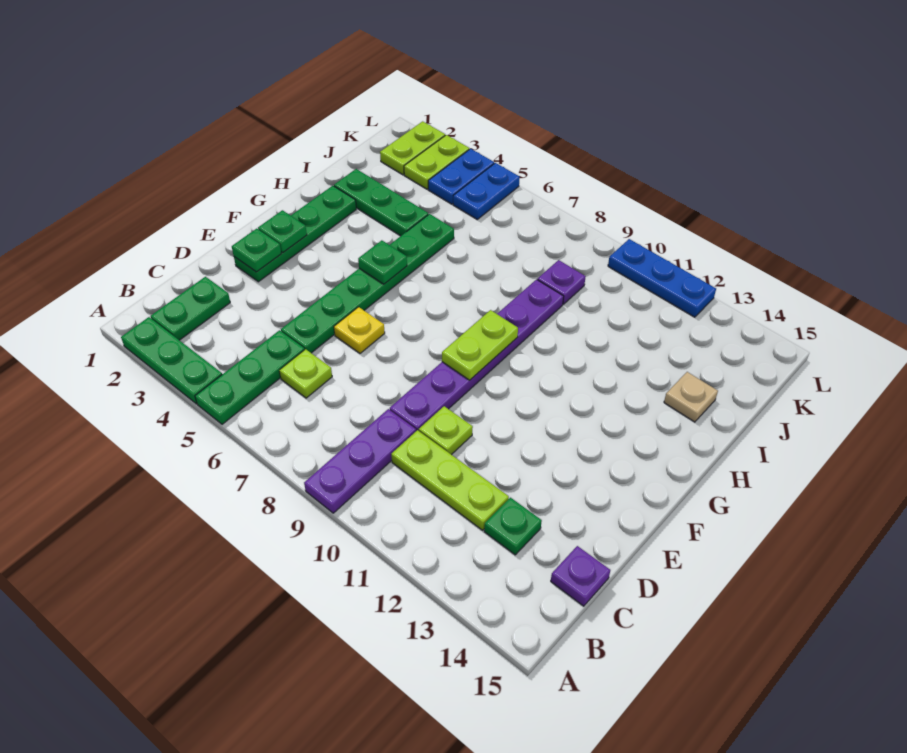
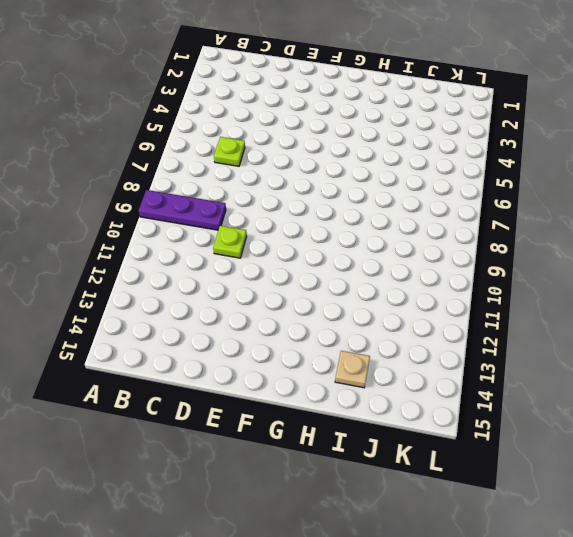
none -> green plate A2:A4 level 1
none -> green plate A5:C5 level 1
none -> green plate B2:C2 level 1

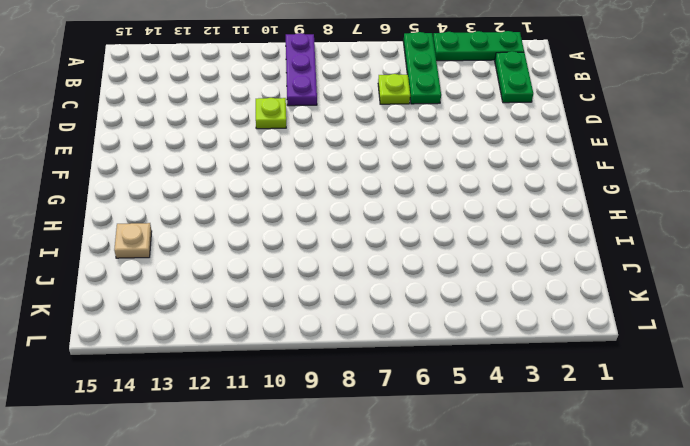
none -> lime plate C10:C12 level 1
none -> green plate C13 level 1
none -> purple plate C15 level 1

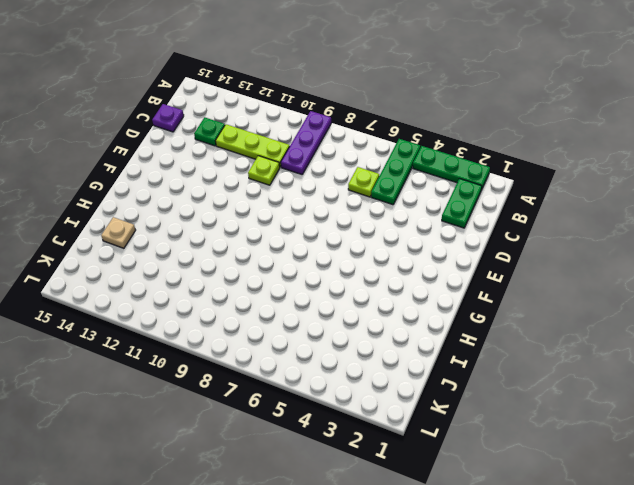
none -> green plate D5:I5 level 1
none -> purple plate D9:I9 level 1
none -> green plate E2:H2 level 1

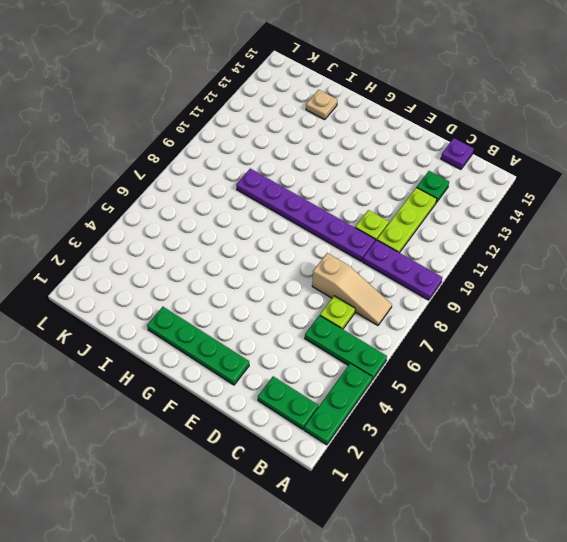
tan slope B7:D7 level 1 top D -> none
none -> green plate D5:I5 level 1
none -> yellow plate E6 level 1
none -> green plate I2:I4 level 1

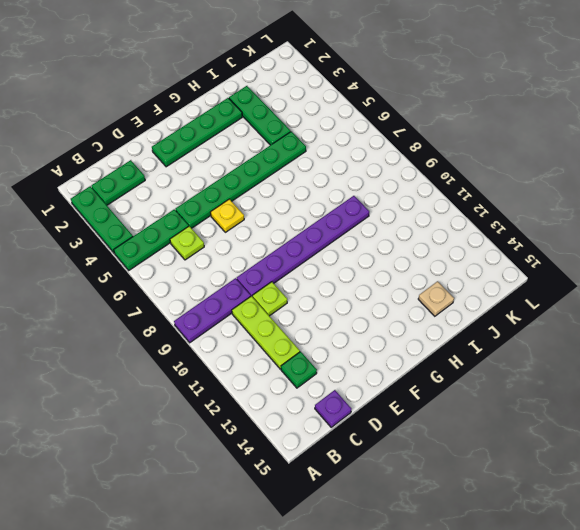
none -> purple plate J9 level 1
none -> lime plate K2:L2 level 1
none -> lime plate K3:L3 level 1

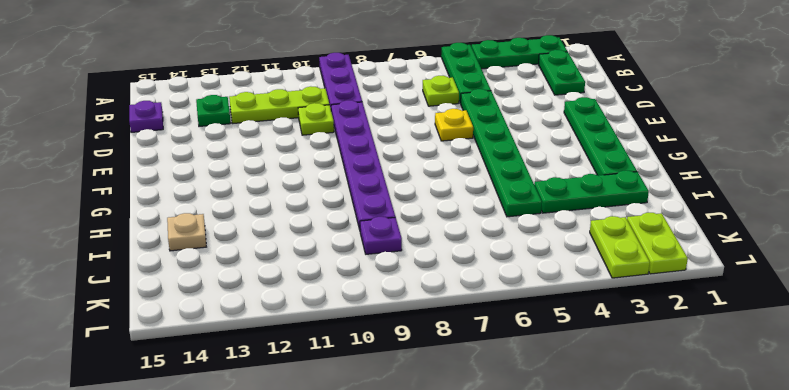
none -> blue plate K4:L4 level 1
none -> blue plate K5:L5 level 1
none -> blue plate L10:L12 level 1

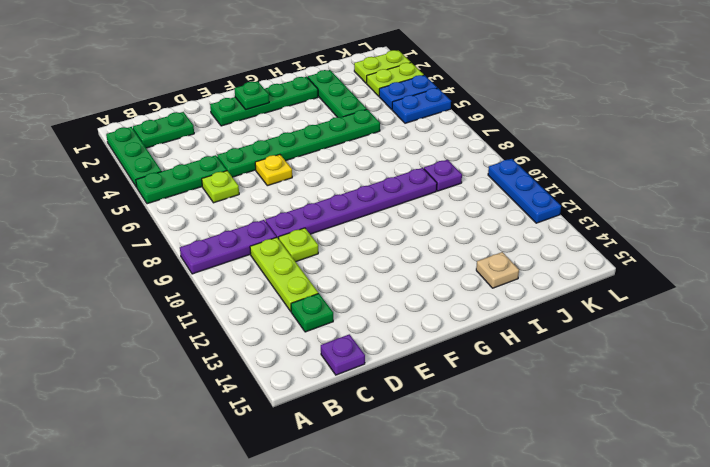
none -> green plate E2 level 2
none -> lime plate F9:G9 level 2
none -> green plate G5 level 2

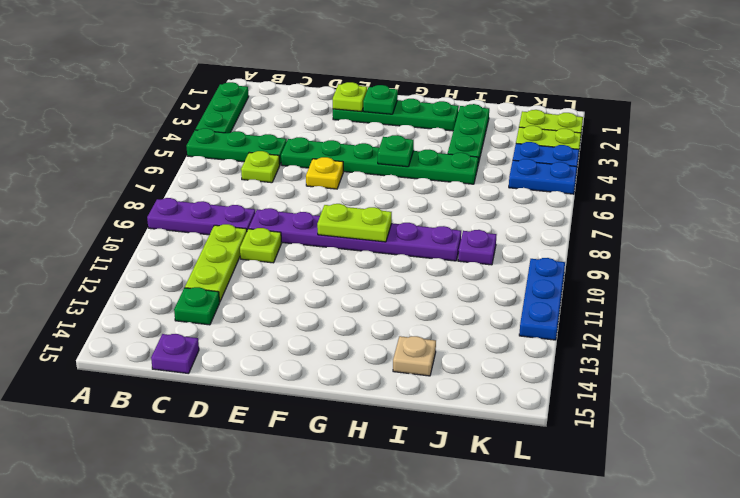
lime plate E2 level 2 -> green plate E2 level 2
none -> green plate B2:C2 level 1

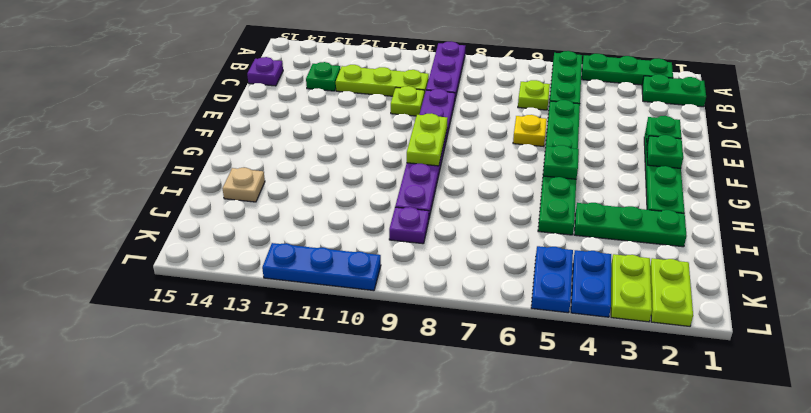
green plate B1:B2 level 1 -> green plate B2:C2 level 1

